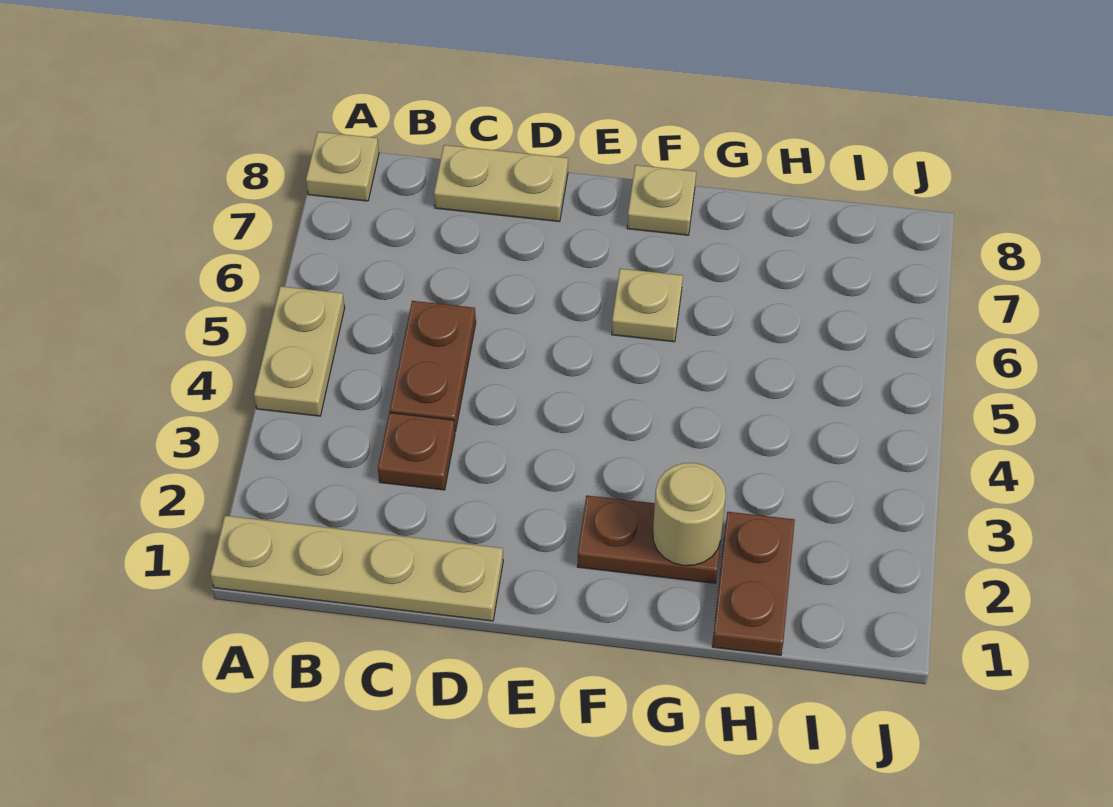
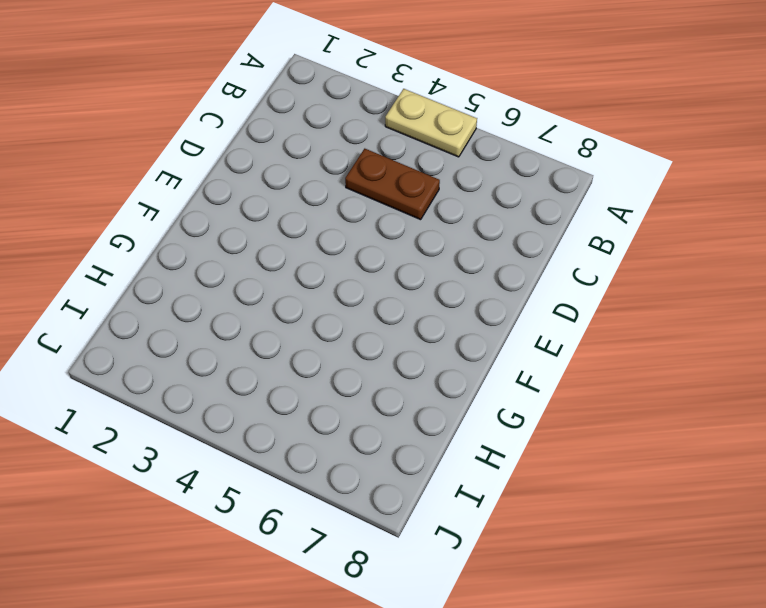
none -> tan plate A1:D1 level 1
none -> tan plate A8 level 1

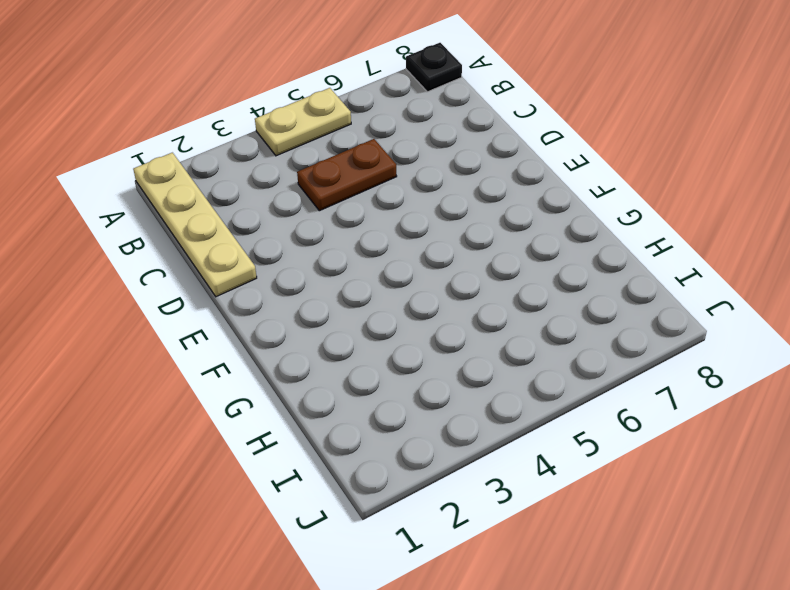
black plate A8 level 1 -> tan plate A8 level 1
none -> brown plate C3 level 1
none -> tan plate C8:D8 level 1

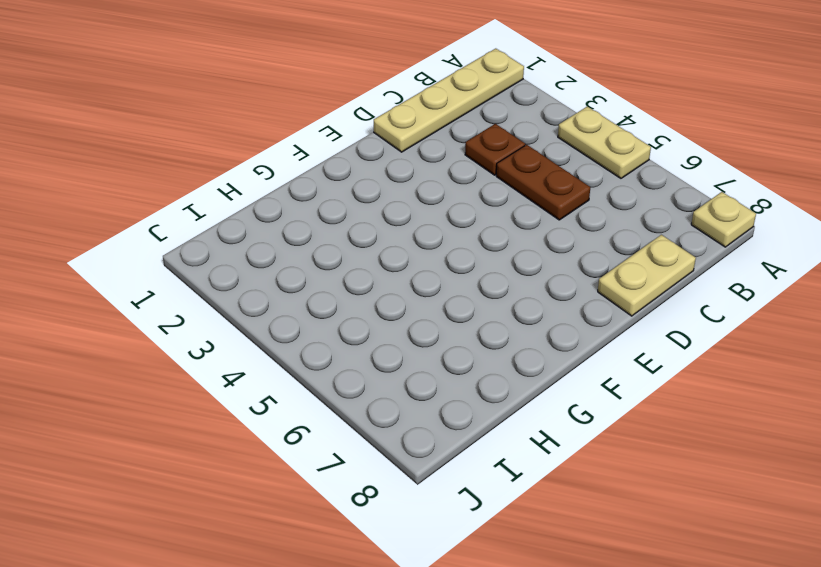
none -> brown plate F2:G2 level 1
none -> tan plate F6 level 1

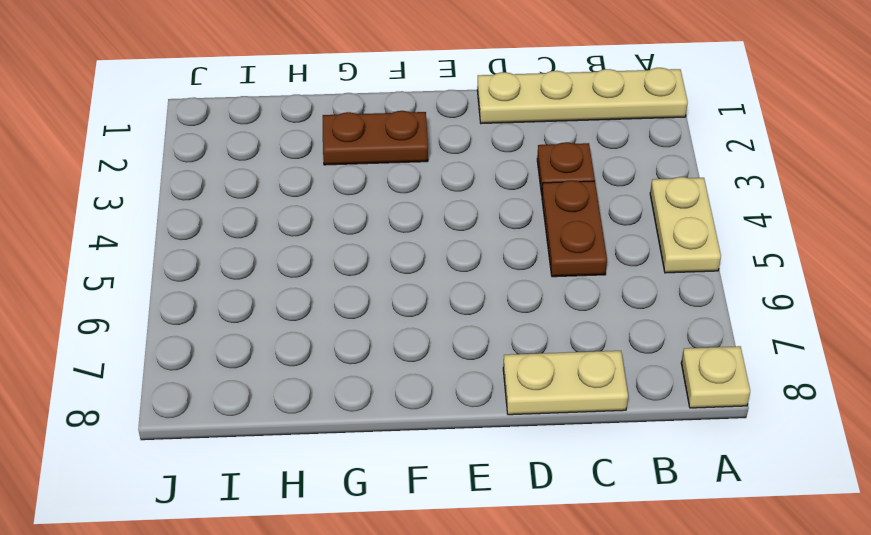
none -> tan plate F6 level 1
none -> tan plate F8 level 1

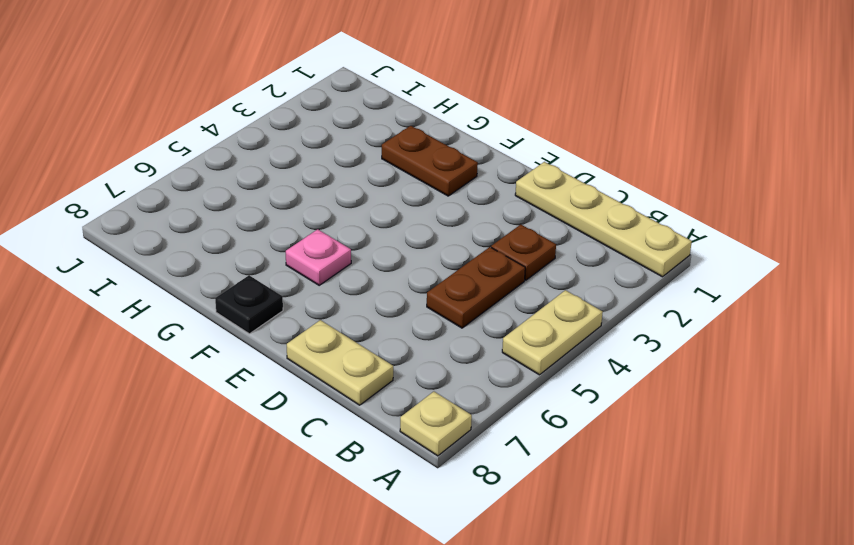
pink plate F6 level 1 -> tan plate F6 level 1
black plate F8 level 1 -> tan plate F8 level 1
none -> brown plate H1:H2 level 1
none -> tan round brick G2 level 2

